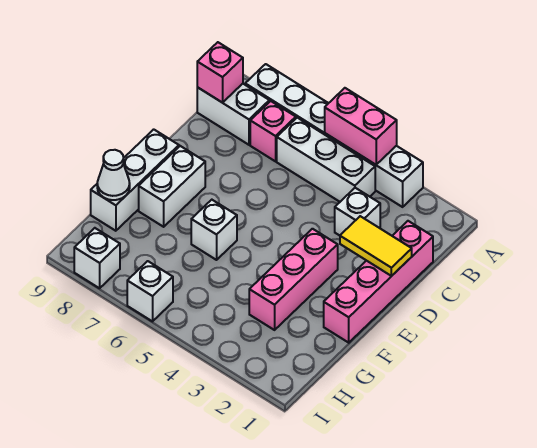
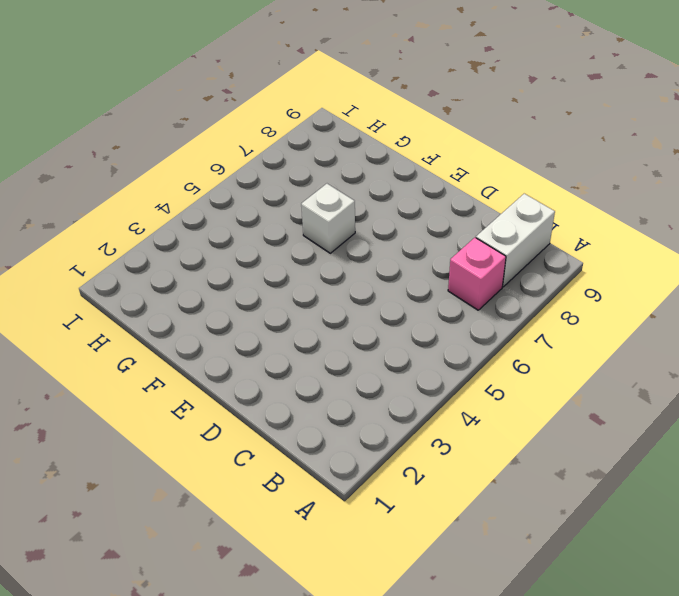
none -> white brick A3:A8 level 1
none -> white brick B4:B6 level 1
none -> pink brick C1:F1 level 1

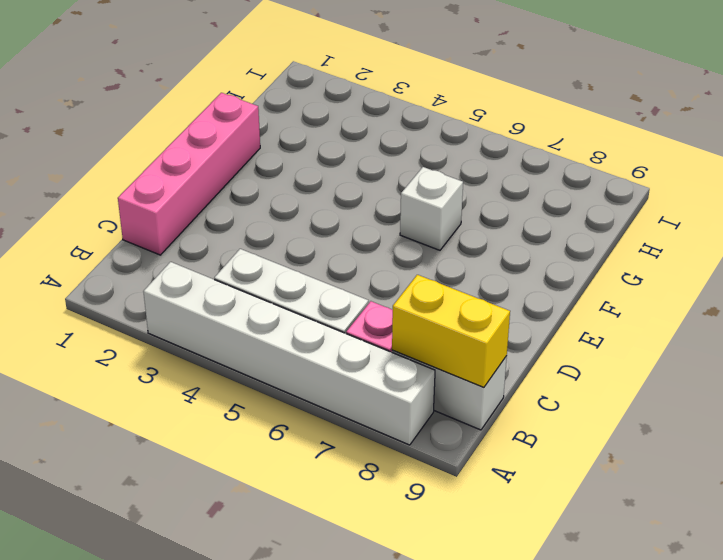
yellow brick B8:B9 level 2 -> pink brick B9 level 2
none -> white brick C3 level 1
none -> pink brick E3:G3 level 1
none -> white brick E8:F8 level 1

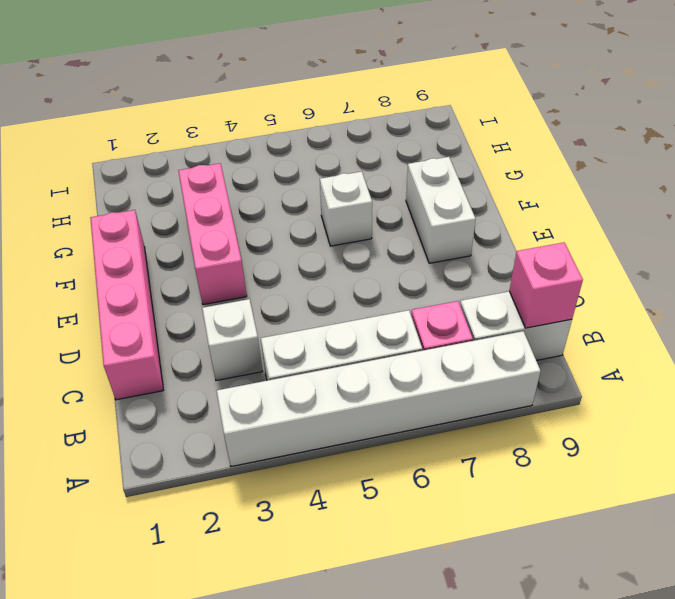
none -> white brick E9:G9 level 1
none -> white brick I6 level 1
none -> white brick I8 level 1

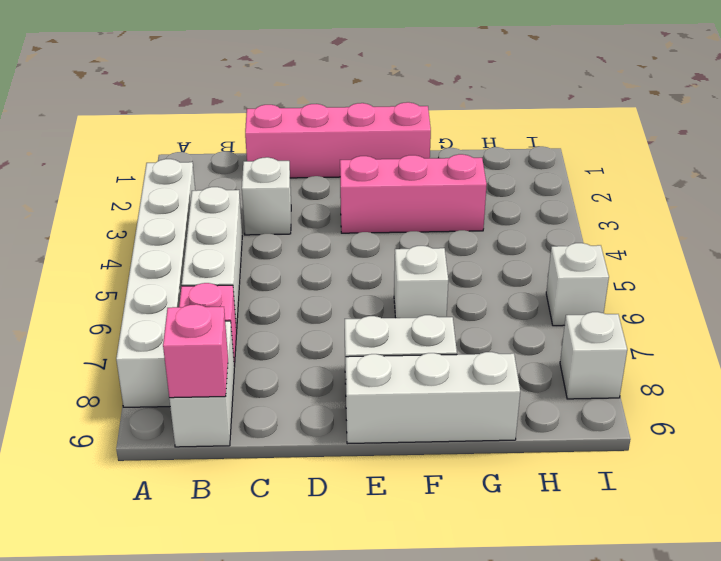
none -> pink brick A4:A5 level 2
none -> yellow tile D1:D2 level 2
none -> white cone G9 level 2

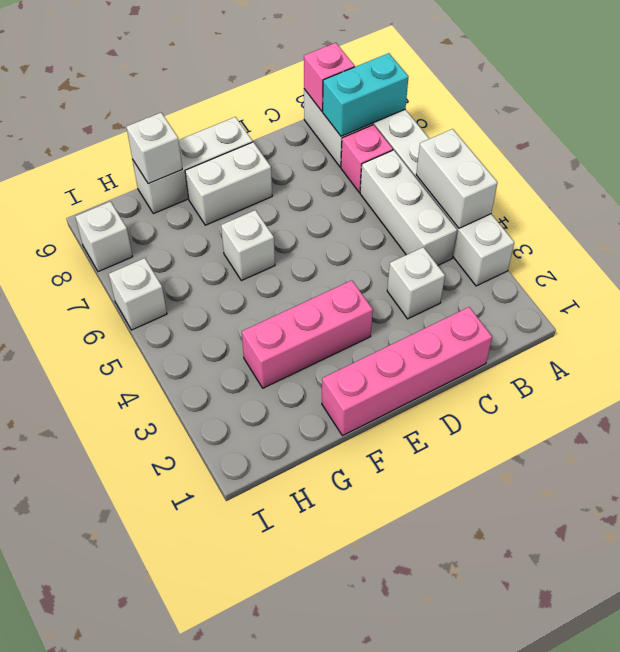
white brick A4:A5 level 2 -> pink brick A4:A5 level 2
cyan brick A8:B8 level 2 -> none
white brick G9 level 2 -> white cone G9 level 2
none -> yellow tile D1:D2 level 2

